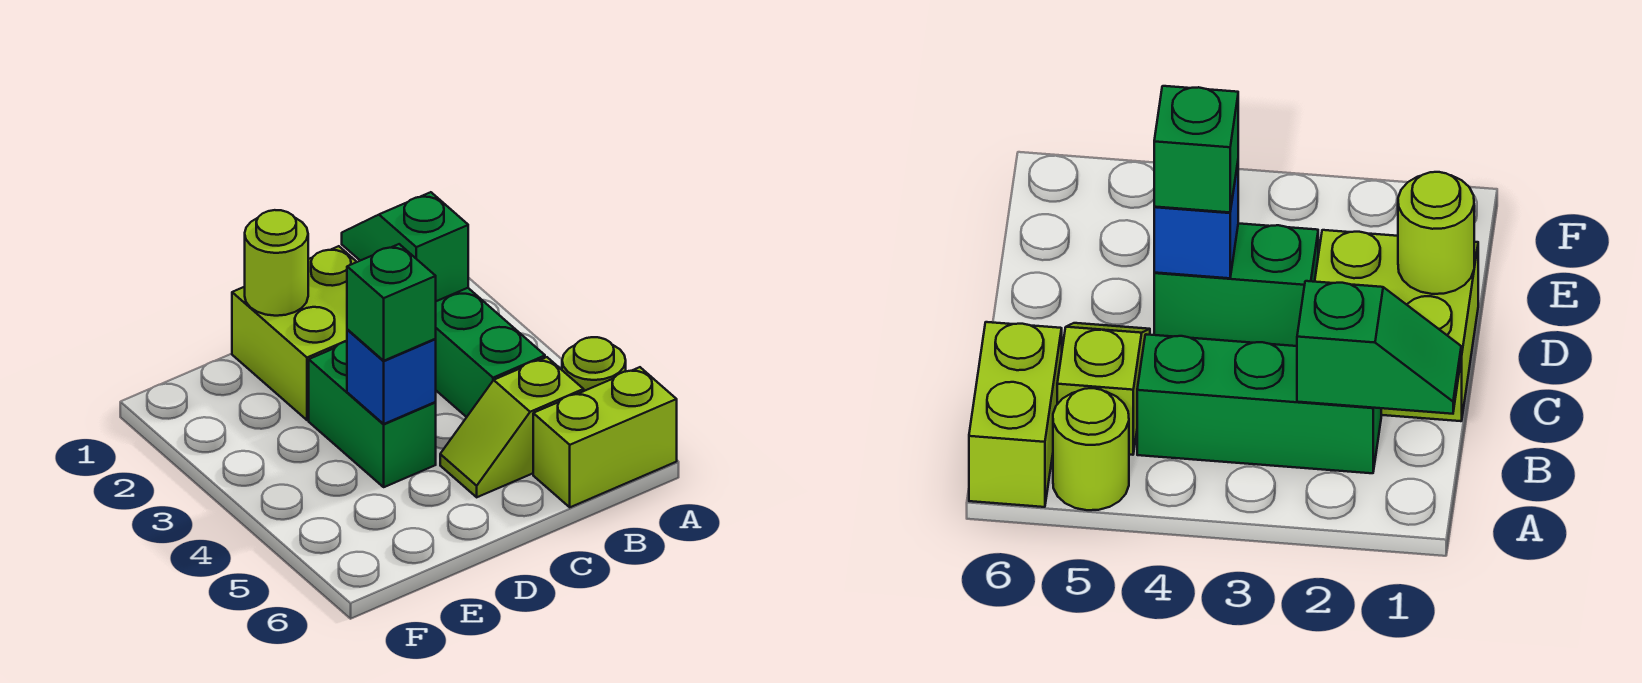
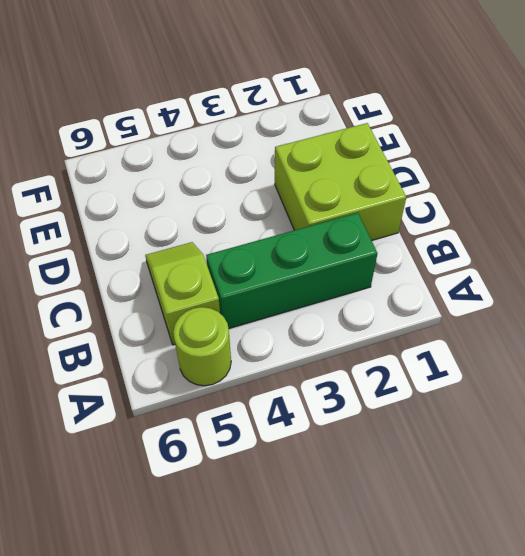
none -> lime brick A6:B6 level 1
none -> green brick D3:D4 level 1

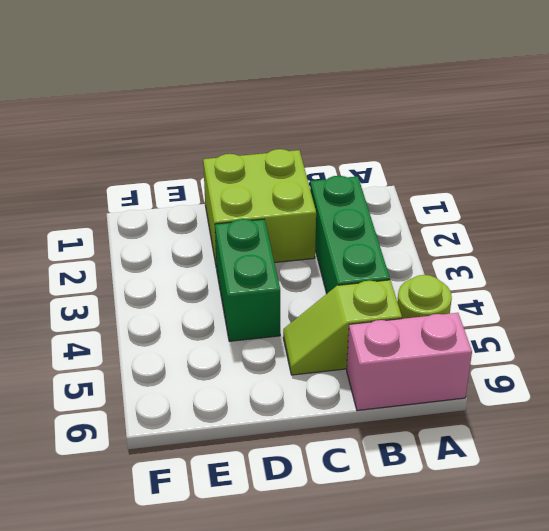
pink brick A6:B6 level 1 -> lime brick A6:B6 level 1
none -> green slope B1:B2 level 2 top 2
none -> lime round brick D1 level 2

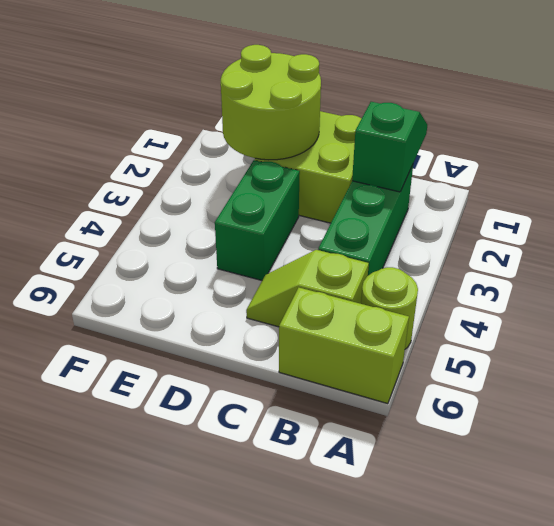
lime round brick D1:E2 level 2 -> lime round brick D1 level 2
none -> blue brick D4 level 2
none -> green brick D4 level 3

